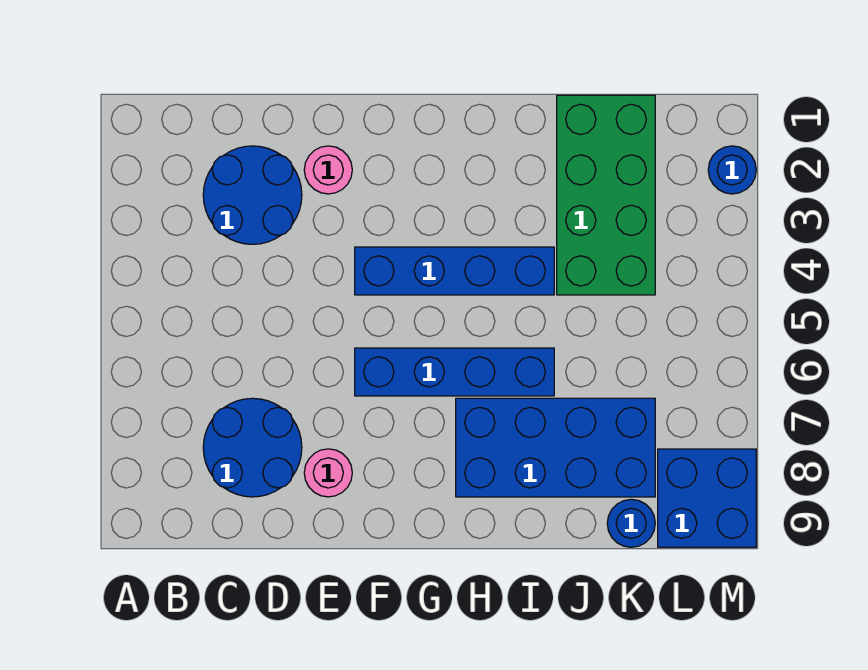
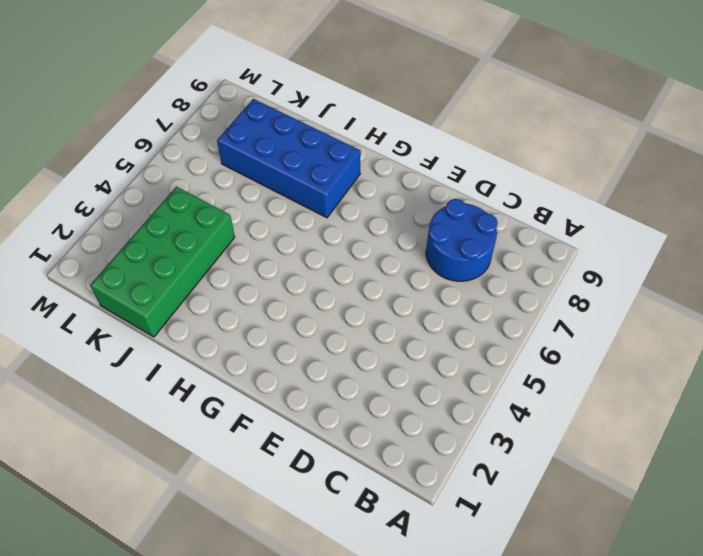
none -> blue round brick C2:D3 level 1
none -> pink round brick E2 level 1

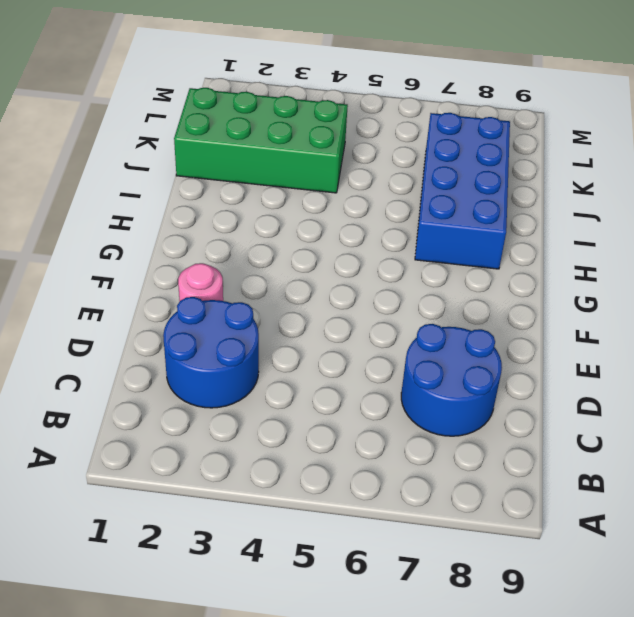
none -> pink round brick E8 level 1
none -> blue brick F4:I4 level 1

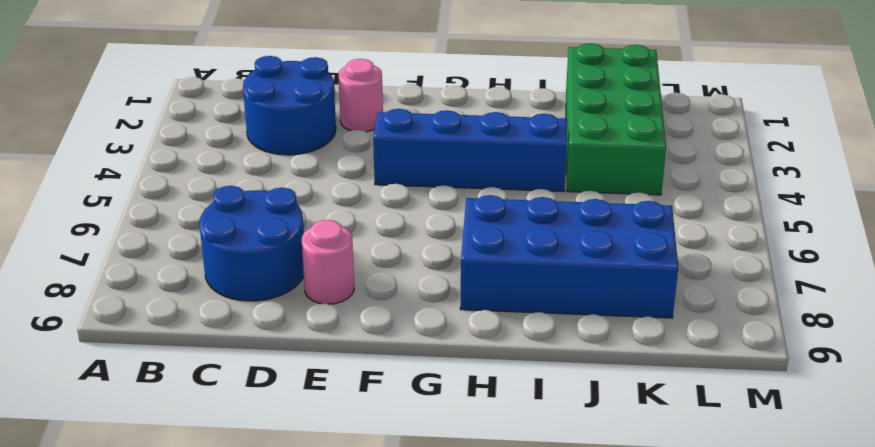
none -> blue brick F6:I6 level 1
none -> blue round brick K9 level 1

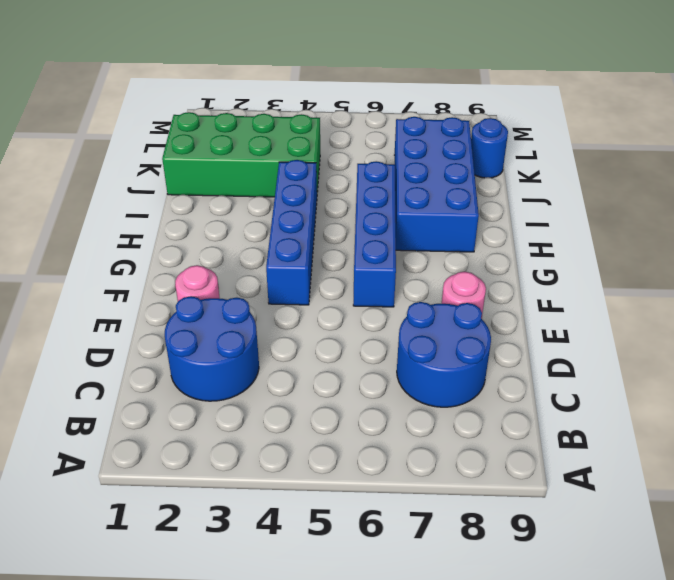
none -> blue brick L8:M9 level 1
none -> blue round brick M2 level 1

